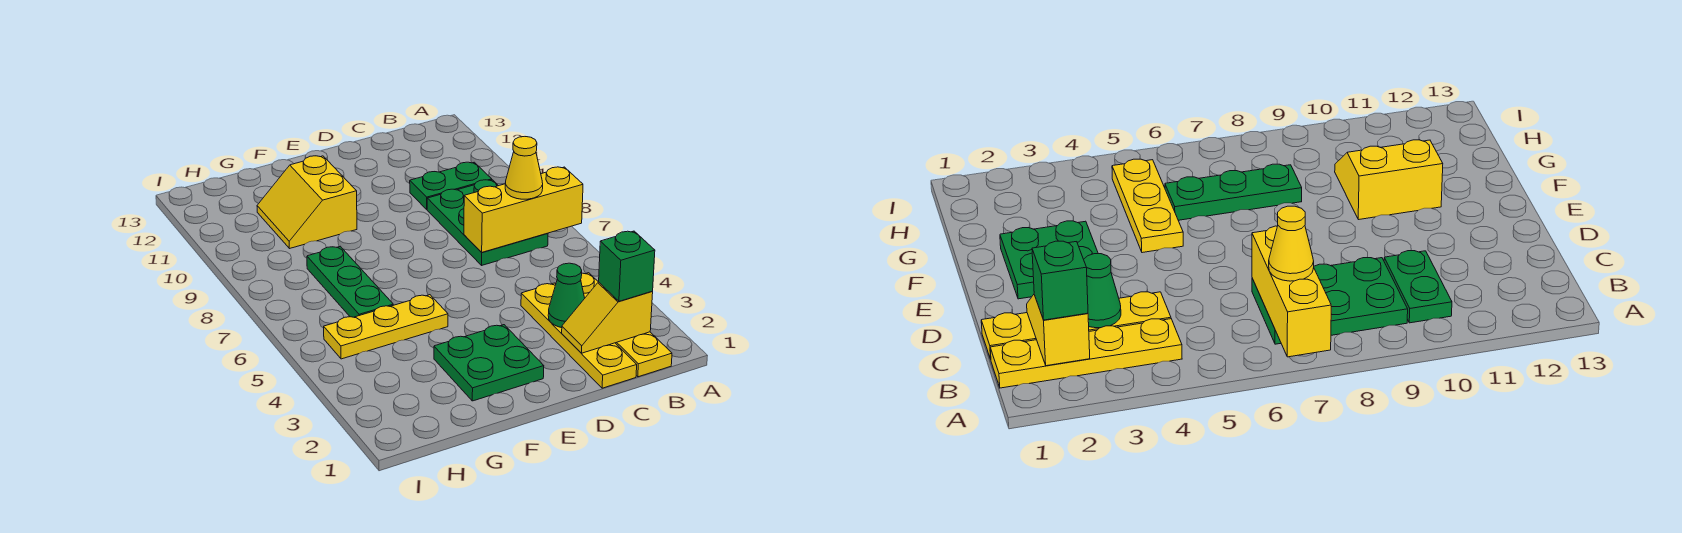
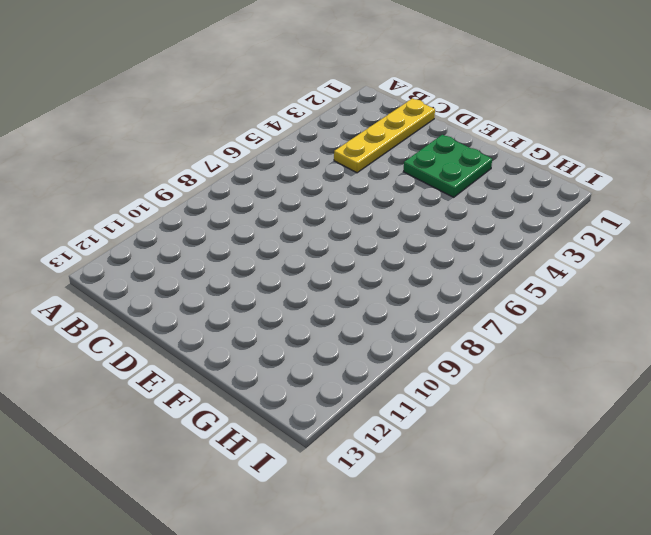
none -> yellow plate B1:B4 level 1
none -> green plate B7:C9 level 1
none -> green plate B10:C10 level 1

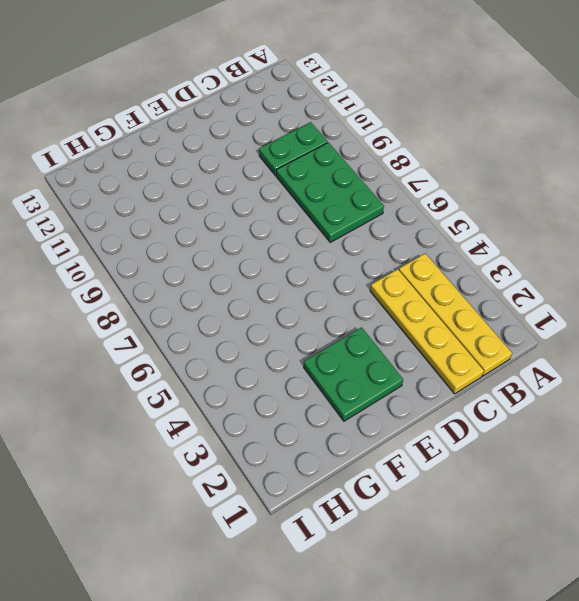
none -> yellow plate F5:H5 level 1
none -> yellow slope F10:G11 level 1 top F
none -> green plate G6:G8 level 1

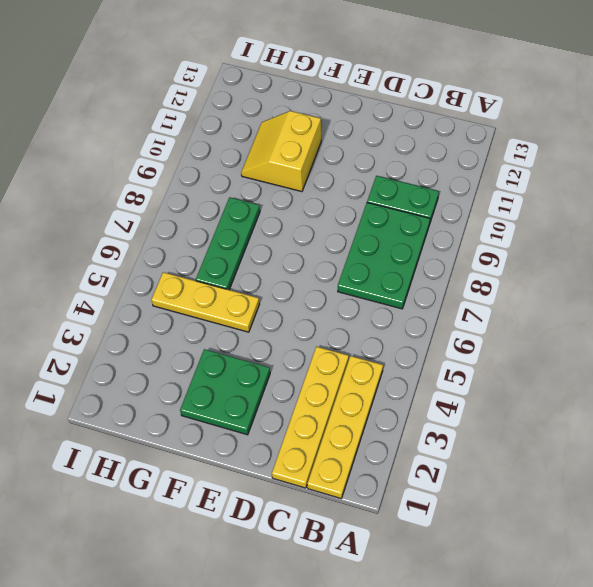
none -> yellow brick A7:C7 level 2
none -> yellow slope B2:C2 level 2 top B
none -> green cone C3 level 2

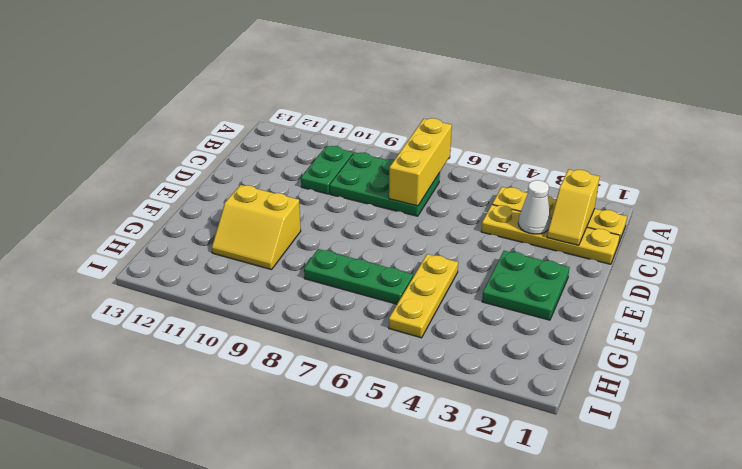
white cone C3 level 2 -> green cone C3 level 2
none -> green brick B2 level 3
none -> yellow cone B7 level 3

